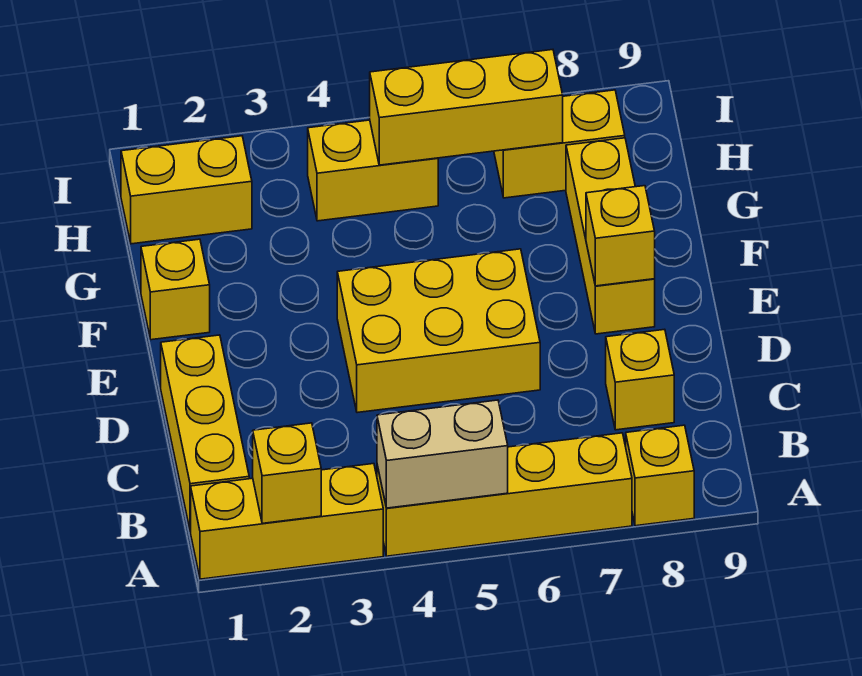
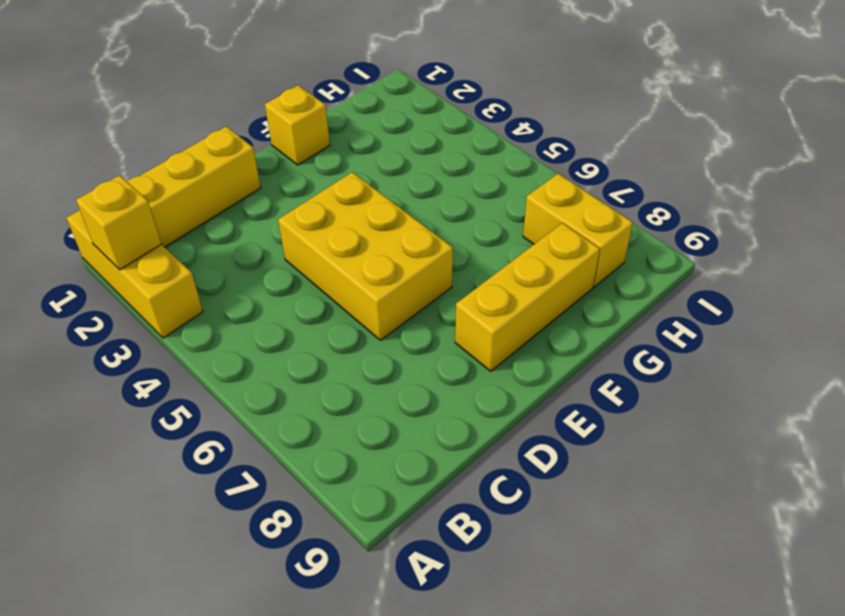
none -> yellow brick A4:A7 level 1
none -> yellow brick A8 level 1
none -> yellow brick C8 level 1

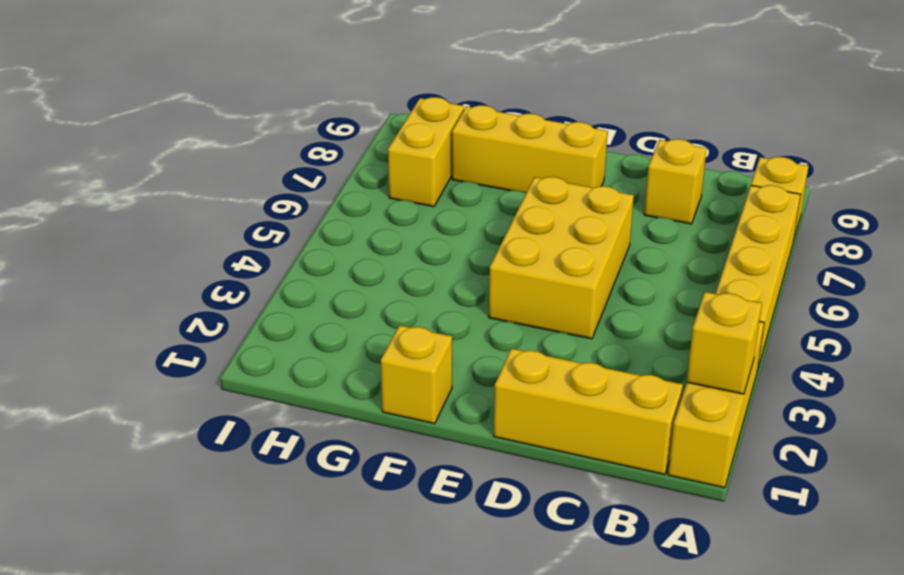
none -> yellow brick H1:H2 level 1
none -> yellow brick H4:H5 level 1
none -> tan brick A4:A5 level 2

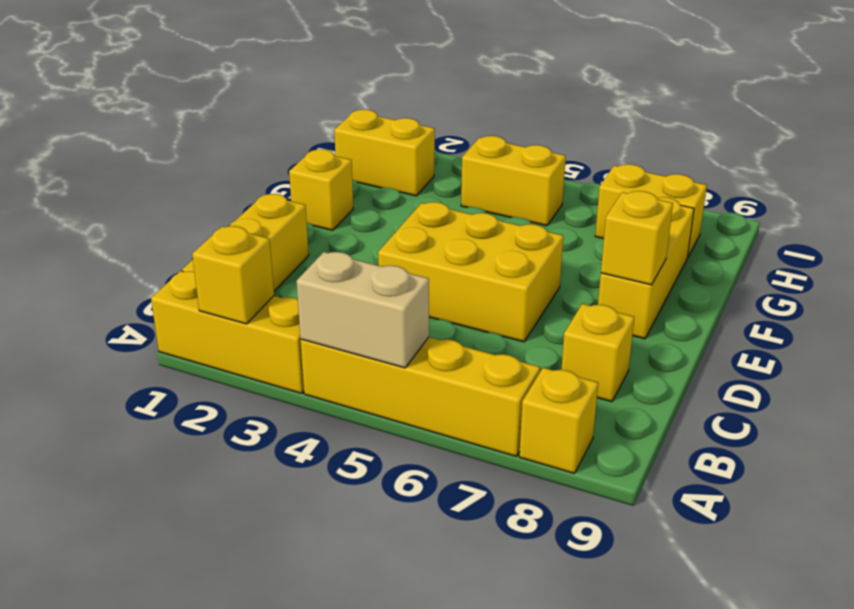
none -> yellow brick H5:H7 level 2

